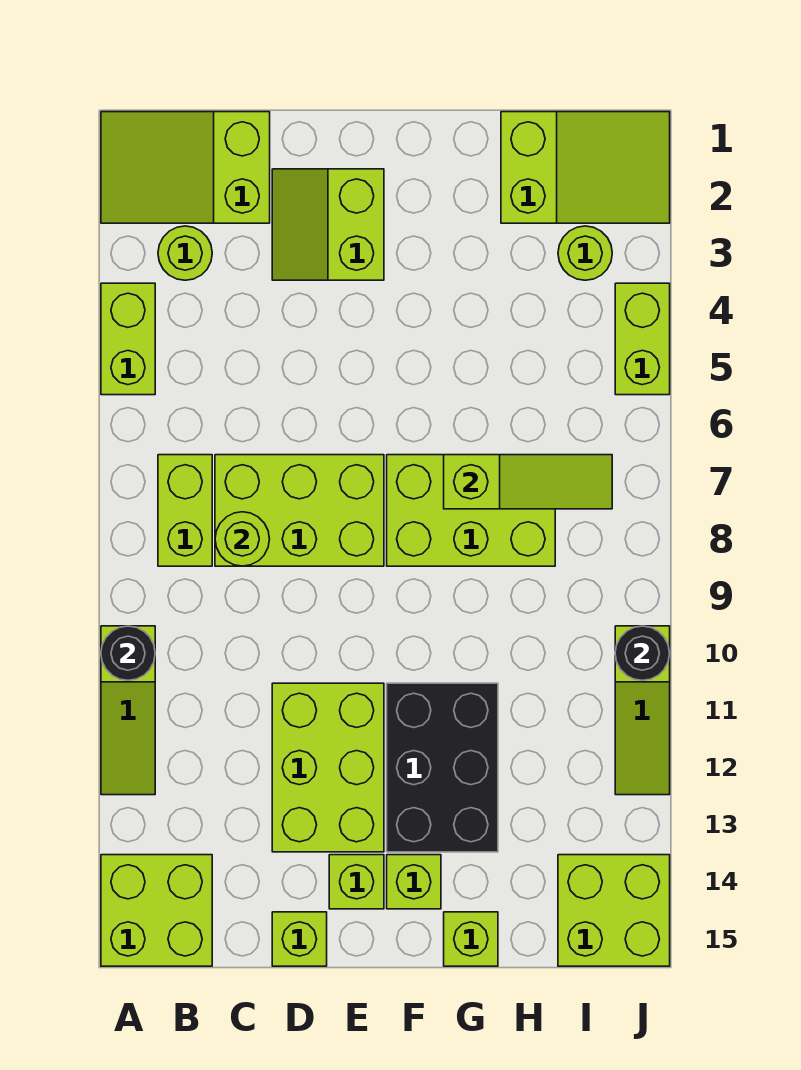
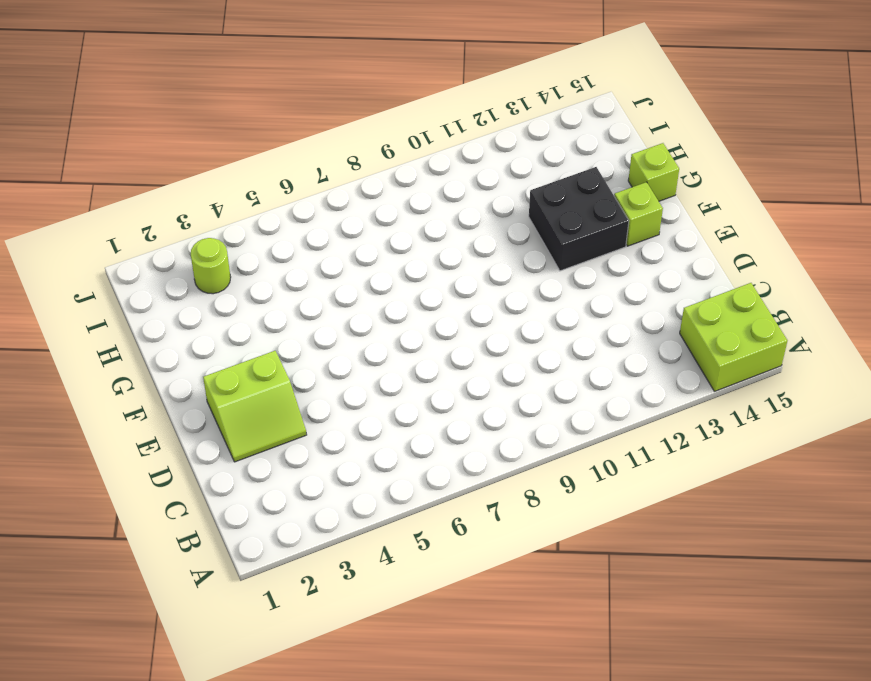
black brick F12:G13 level 1 -> black brick F11:G13 level 1
none -> lime slope A1:C2 level 1 top C
none -> lime brick A4:A5 level 1
none -> lime slope A10:A12 level 1 top 10

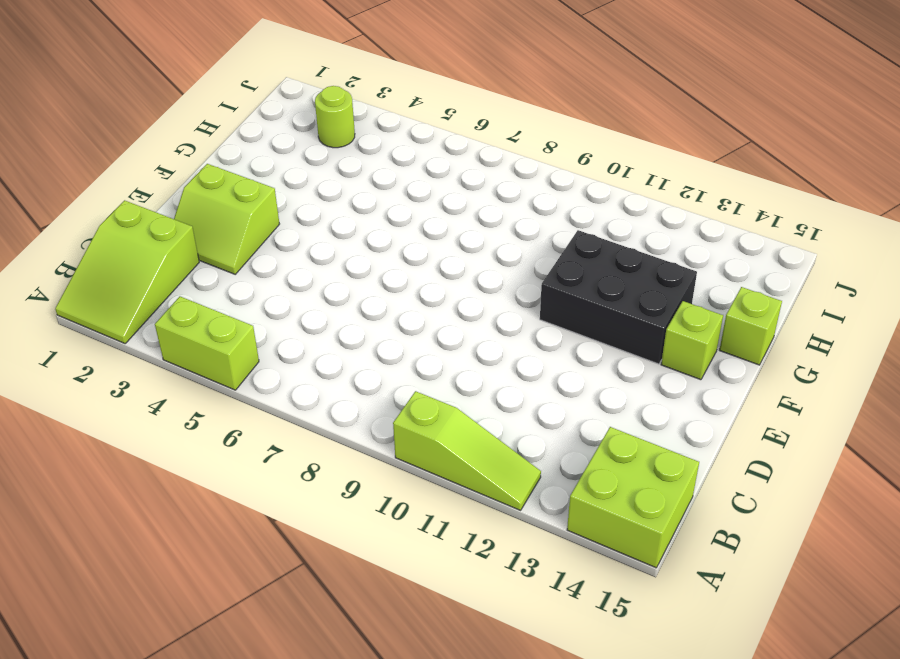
none -> lime round brick B3 level 1
none -> lime brick B7:B8 level 1
none -> lime brick C7:E8 level 1

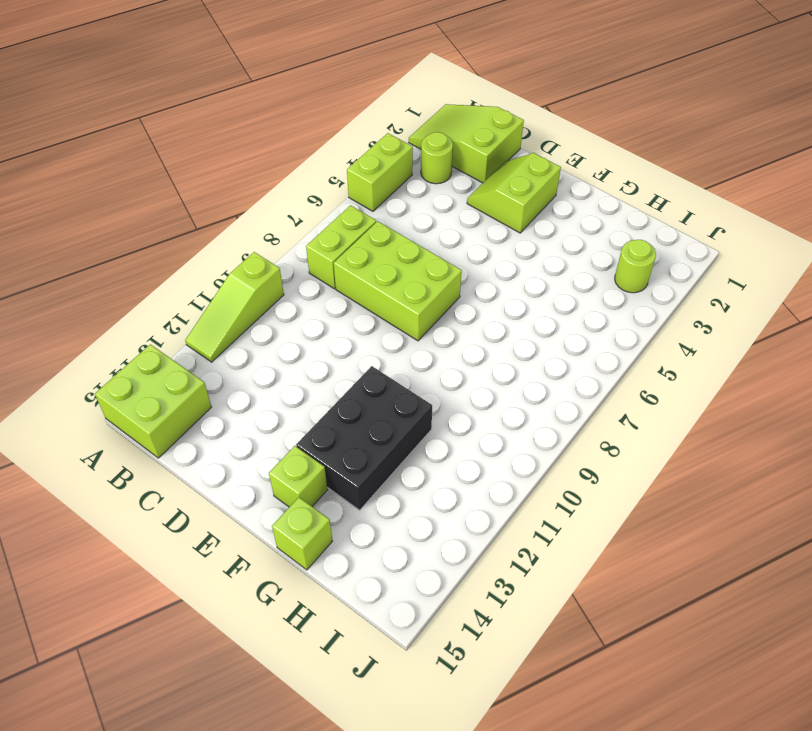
none -> lime brick D11:E13 level 1
none -> lime brick D15 level 1
none -> lime brick E14 level 1

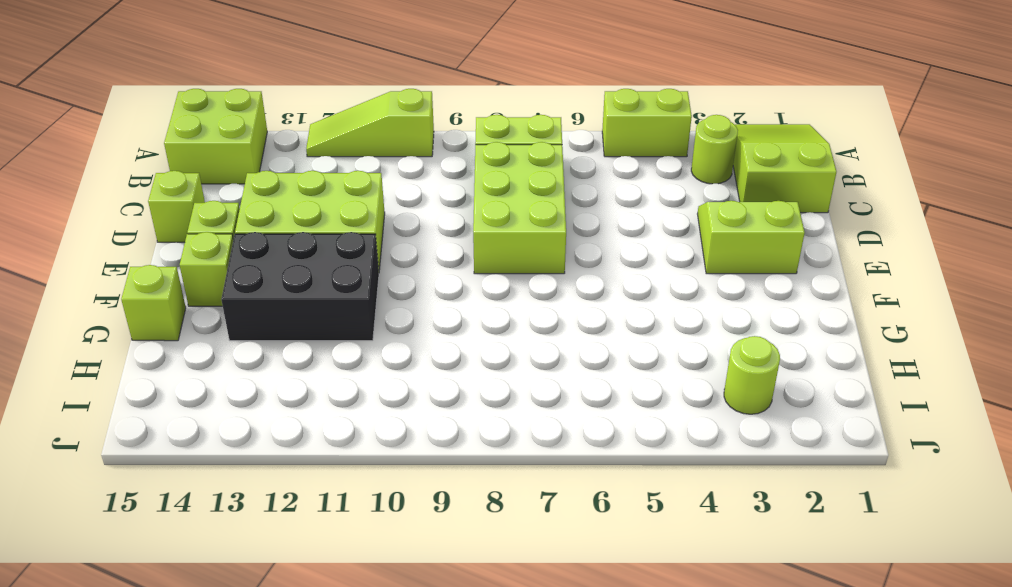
none -> lime brick F7:H8 level 1
none -> lime slope H1:J2 level 1 top H
none -> lime brick I14:J15 level 1

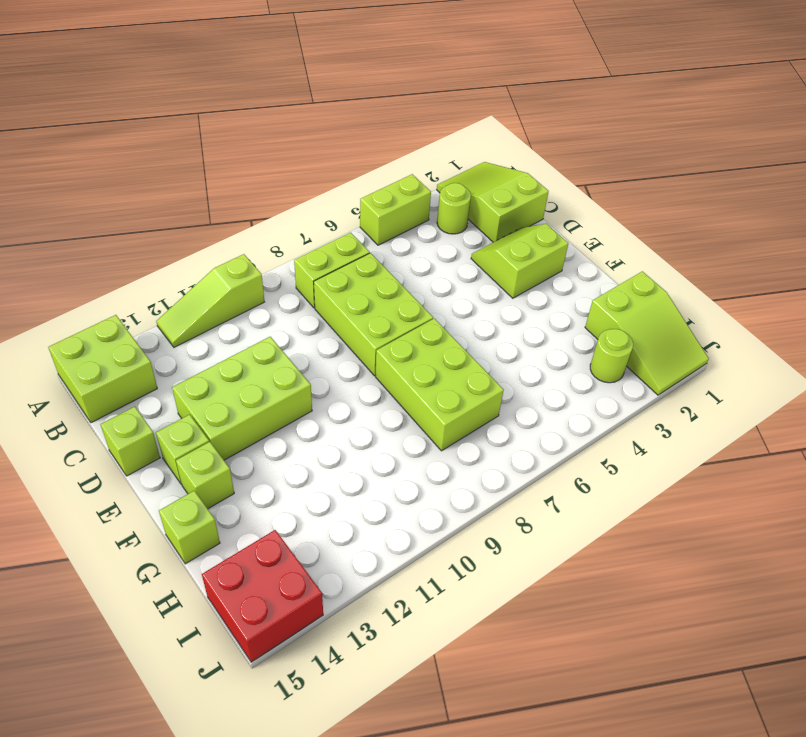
red brick I14:J15 level 1 -> lime brick I14:J15 level 1
none -> black brick F11:G13 level 1
none -> lime brick J4:J5 level 1
none -> lime slope J10:J12 level 1 top 10

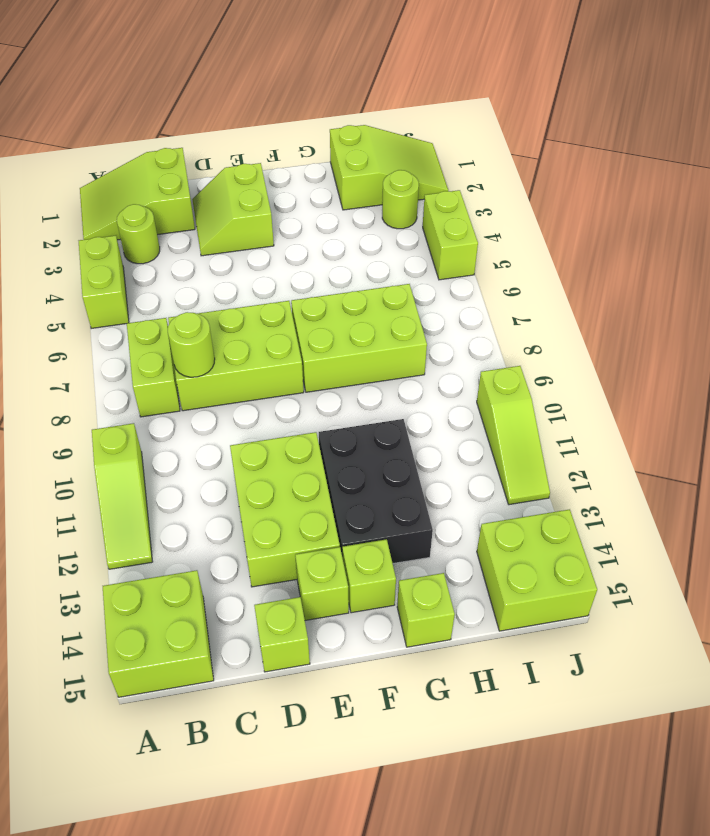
none -> black round brick A10 level 2
none -> lime slope G7:I7 level 2 top G
none -> black round brick J10 level 2

